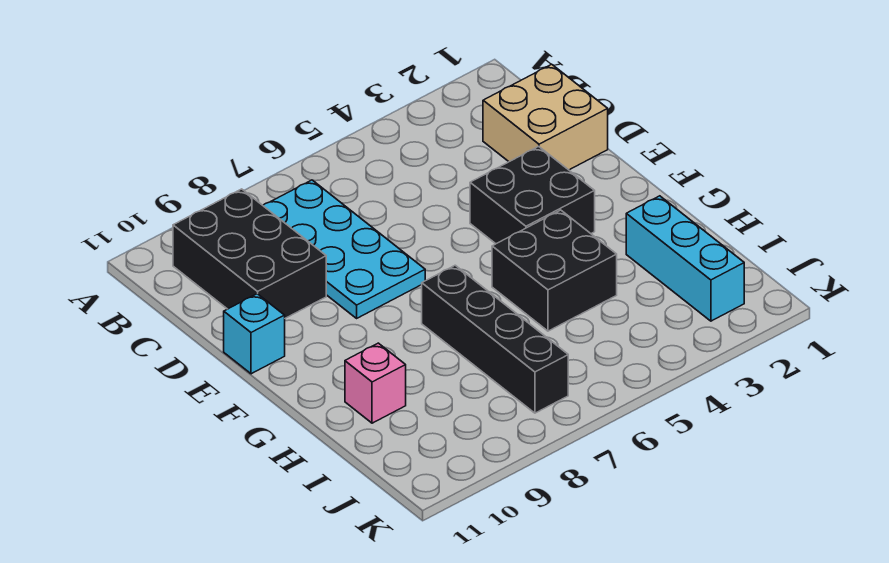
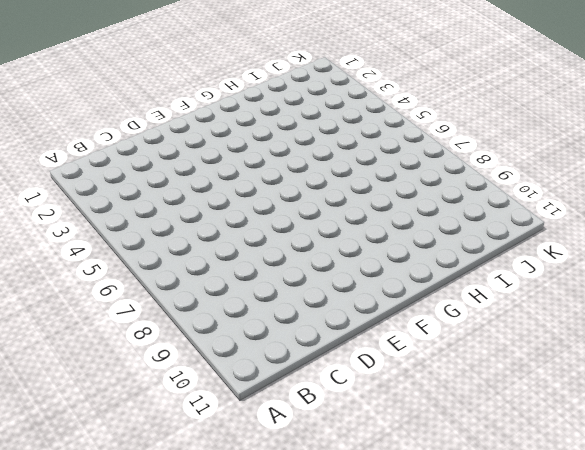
none -> cyan plate B7:E8 level 1
none -> black brick B9:D10 level 1

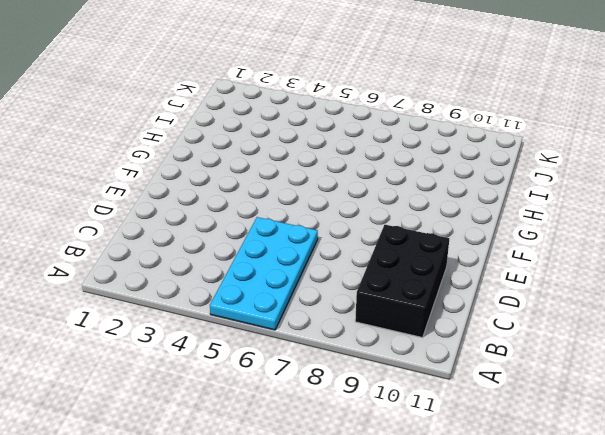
cyan plate A5:D6 level 1 -> cyan plate B7:E8 level 1
none -> tan brick C1:D2 level 1
none -> black brick E3:F4 level 1

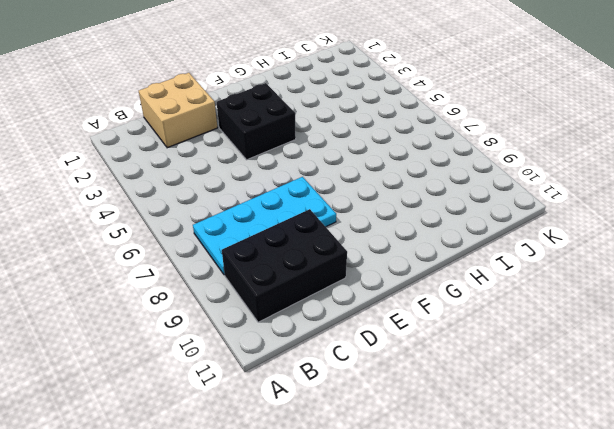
none -> cyan brick E11 level 1
none -> black brick G4:H5 level 1

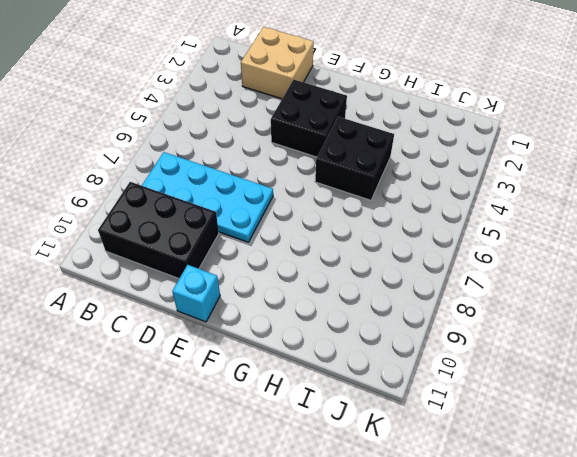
none -> black brick G7:J7 level 1
none -> cyan brick H2:J2 level 1

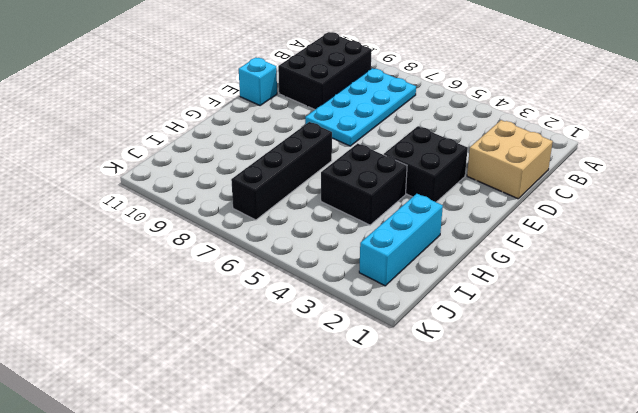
none -> pink brick H10 level 1

